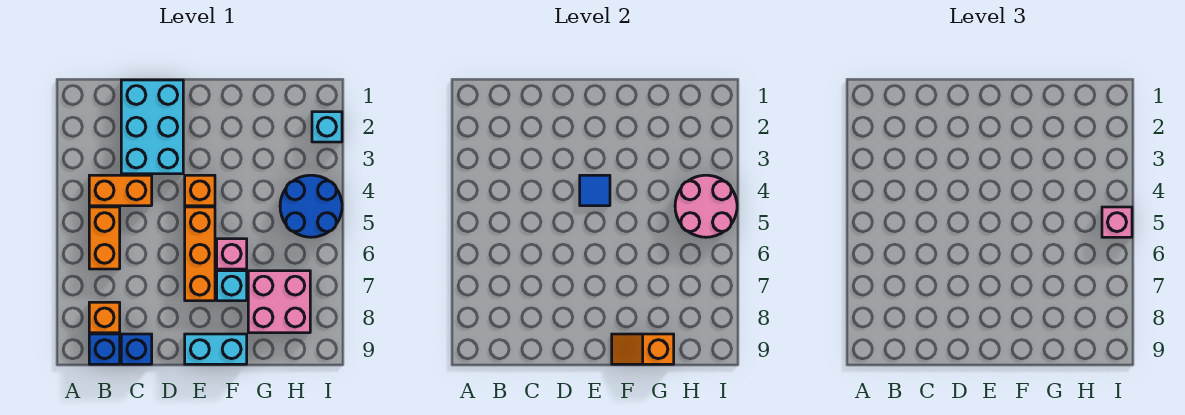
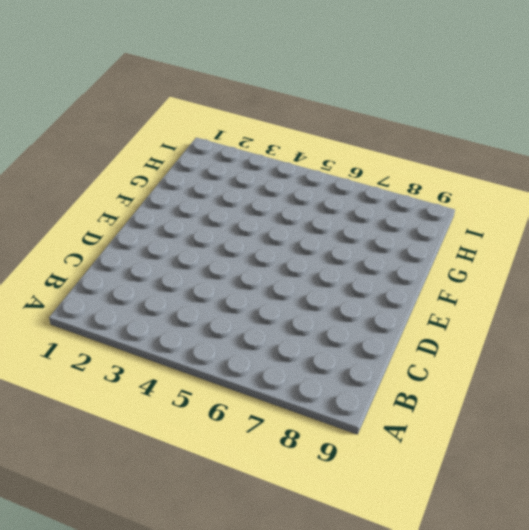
none -> orange brick B4:C4 level 1
none -> orange brick B5:B6 level 1
none -> orange brick B8 level 1

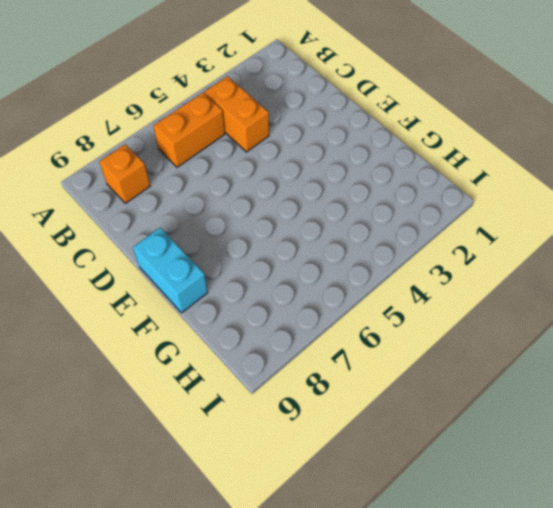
none -> blue brick B9 level 1
none -> cyan brick C1:D3 level 1
none -> blue brick C9 level 1

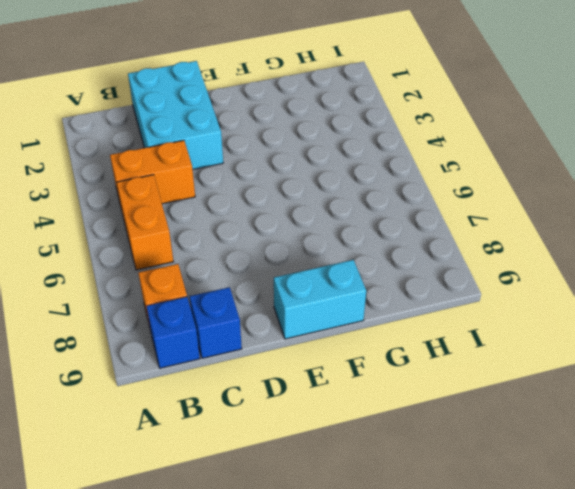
none -> orange brick E4 level 1
none -> orange brick E5:E7 level 1
none -> pink brick F6 level 1

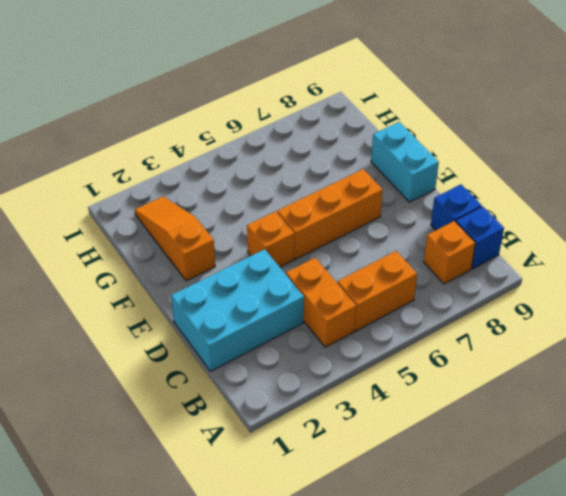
orange slope F2:H2 level 1 top F -> none
none -> pink brick F6 level 1
none -> cyan brick F7 level 1
none -> pink brick G7:H8 level 1

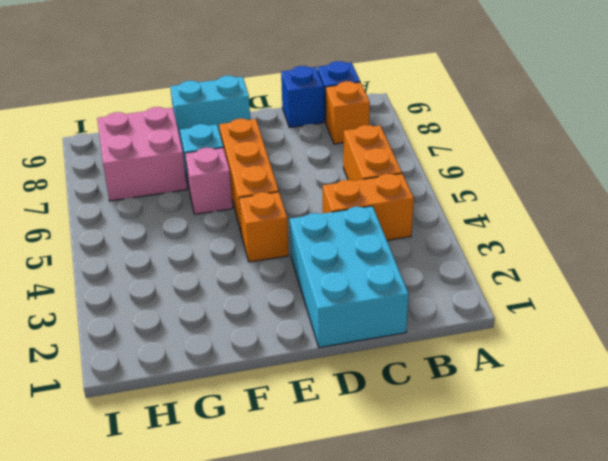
none -> blue round brick H4:I5 level 1
none -> cyan brick I2 level 1
none -> blue tile E4 level 2

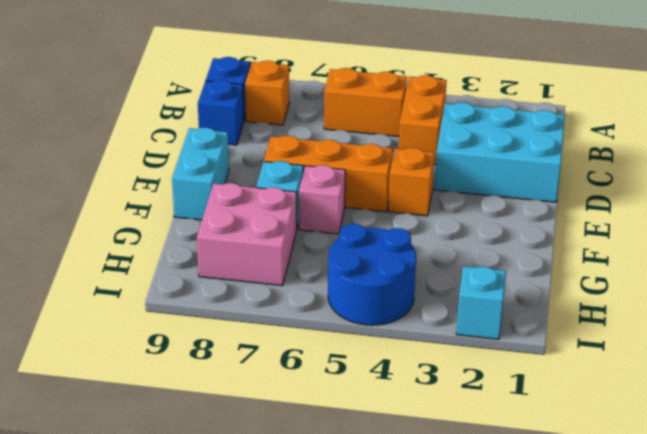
none -> blue tile E4 level 2
none -> orange slope F9:G9 level 2 top G
none -> pink round brick H4:I5 level 2

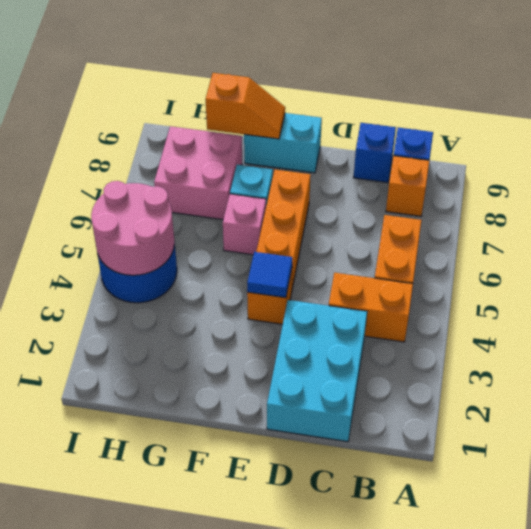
none -> cyan brick I2 level 1
none -> pink brick I5 level 3

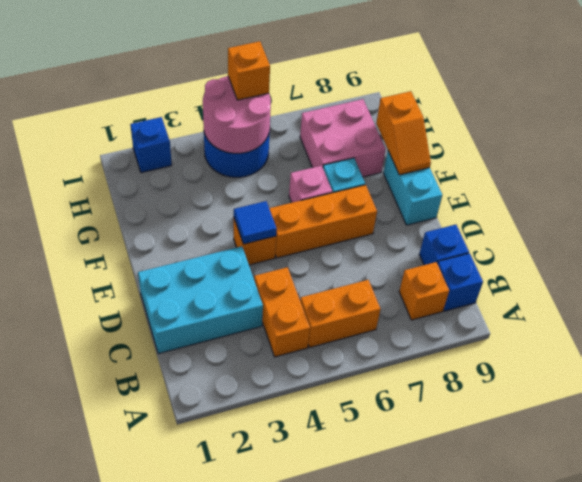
blue brick I2 level 1 -> cyan brick I2 level 1
orange brick I5 level 3 -> pink brick I5 level 3

